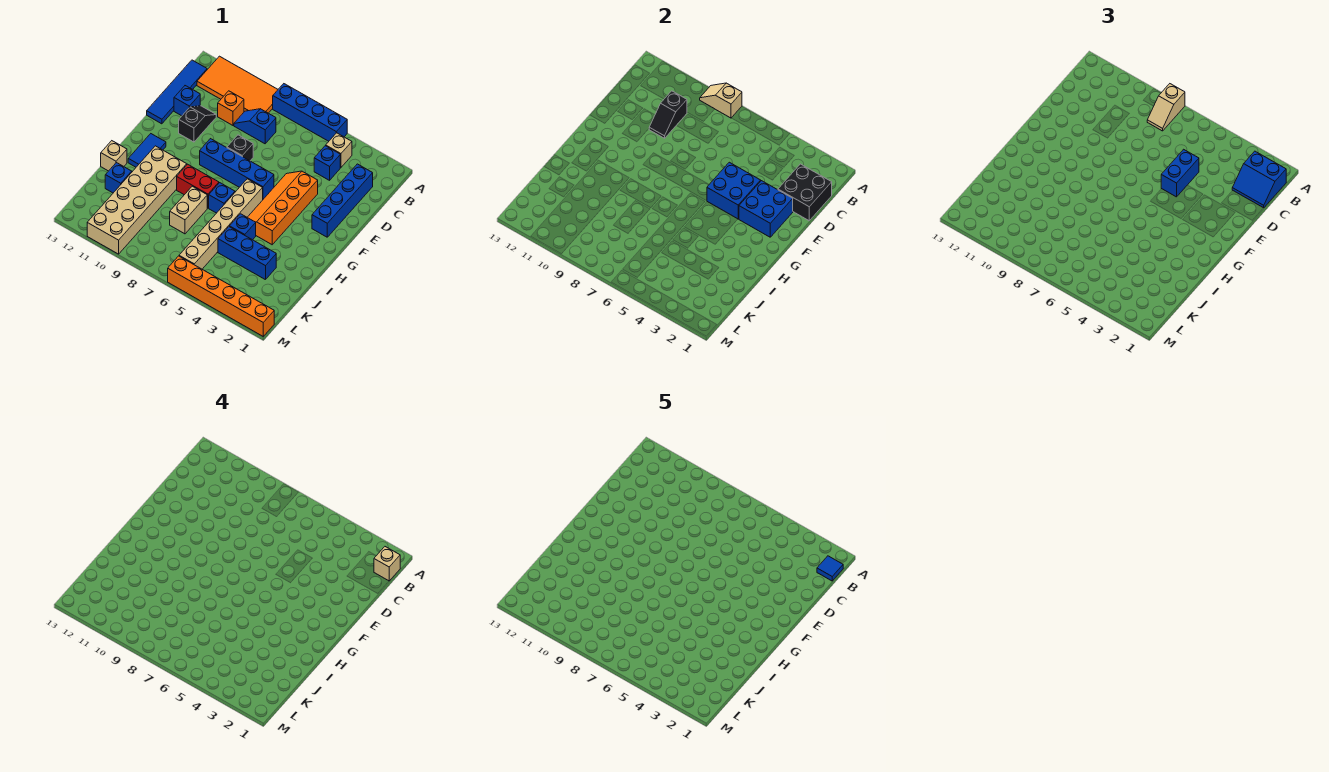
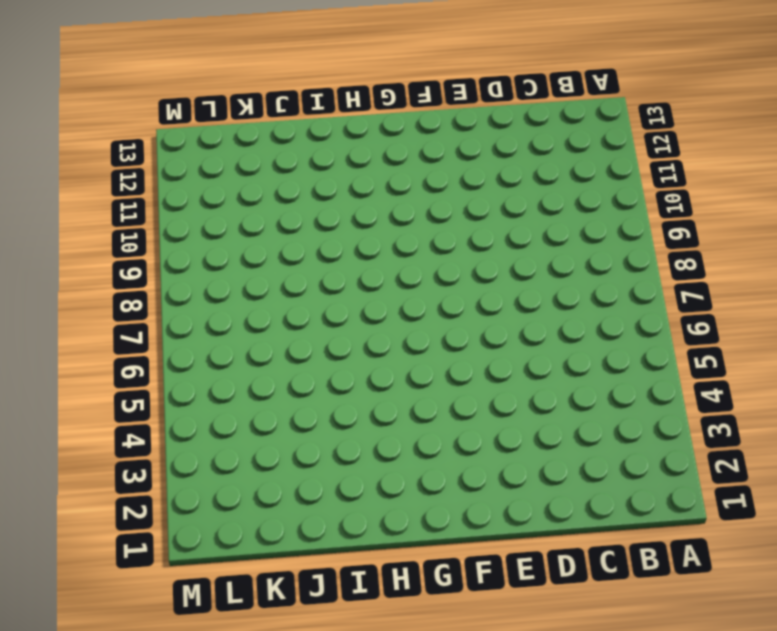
none -> blue brick A5:A8 level 1
none -> orange tile A9:B12 level 1
none -> tan brick B4 level 1
none -> blue tile B13:E13 level 1

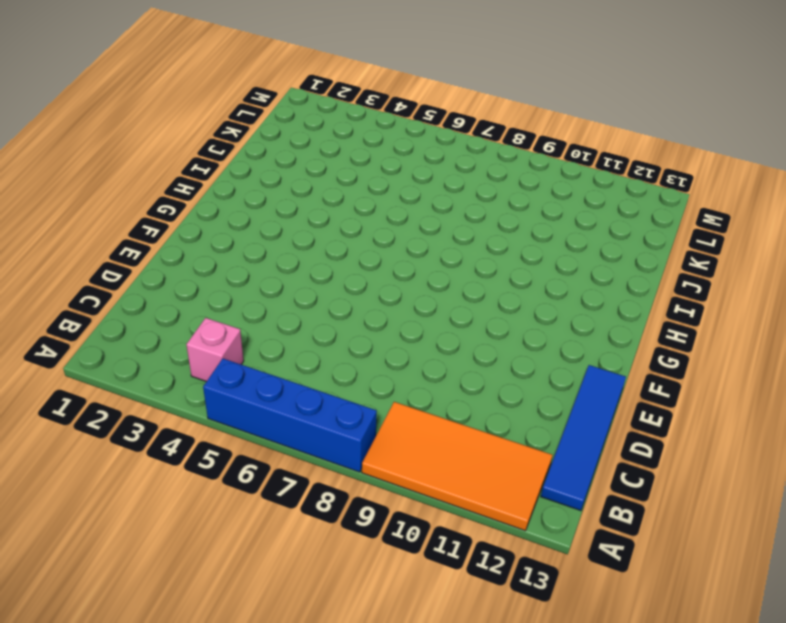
pink brick B4 level 1 -> tan brick B4 level 1
none -> blue brick C2:F2 level 1
none -> blue brick C4 level 1
none -> blue slope C8:C9 level 1 top 8
none -> orange brick C10 level 1

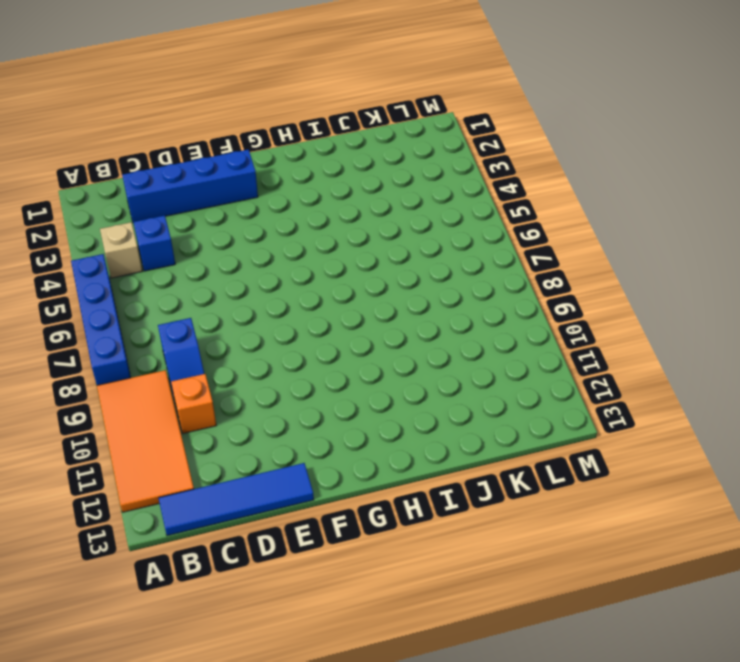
none -> black slope D11:E11 level 1 top E
none -> blue brick D12 level 1
none -> orange slope E4:H5 level 1 top 4
none -> black brick E8 level 1

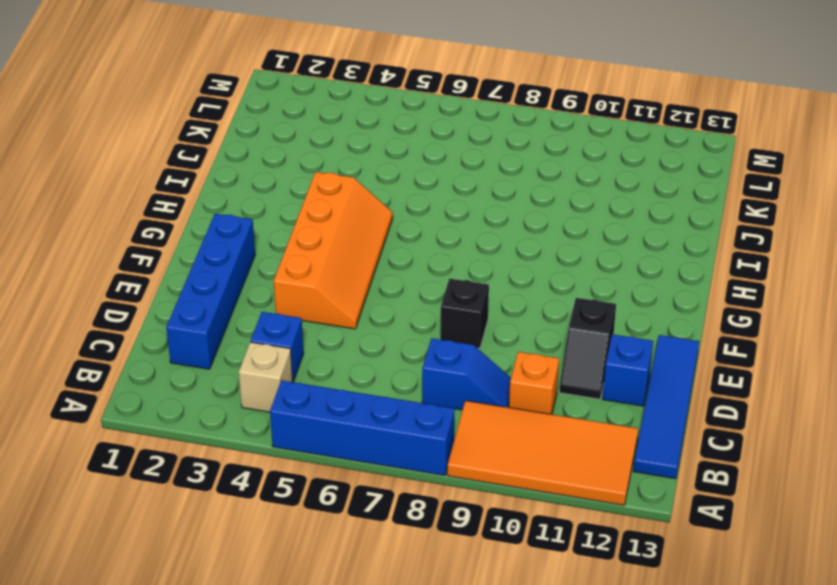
none -> blue brick F6:F9 level 1
none -> tan brick G6:L6 level 1
none -> blue tile G12:H12 level 1
none -> blue brick H7 level 1

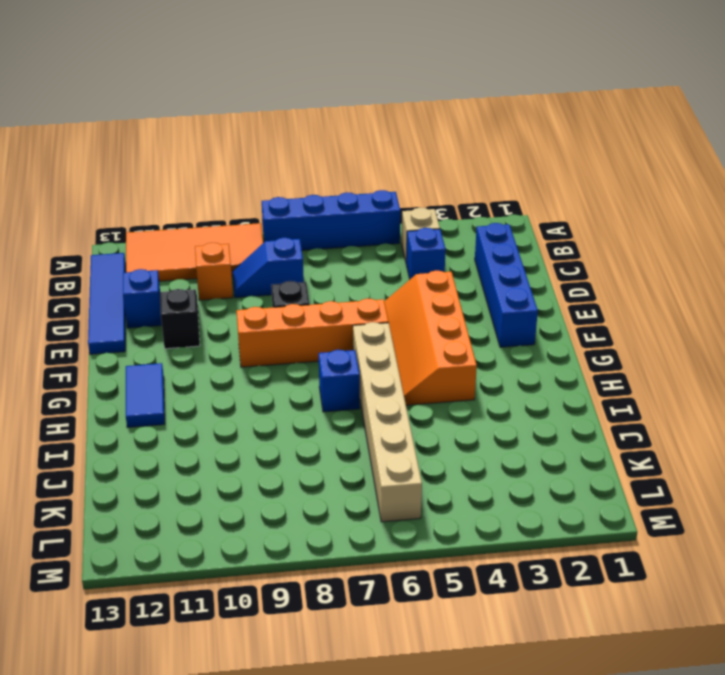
orange brick F6:F9 level 1 -> blue brick F6:F9 level 1
none -> red brick H8:H9 level 1
none -> tan brick H10:M11 level 1
none -> blue brick I5 level 1
none -> tan brick I8:J8 level 1

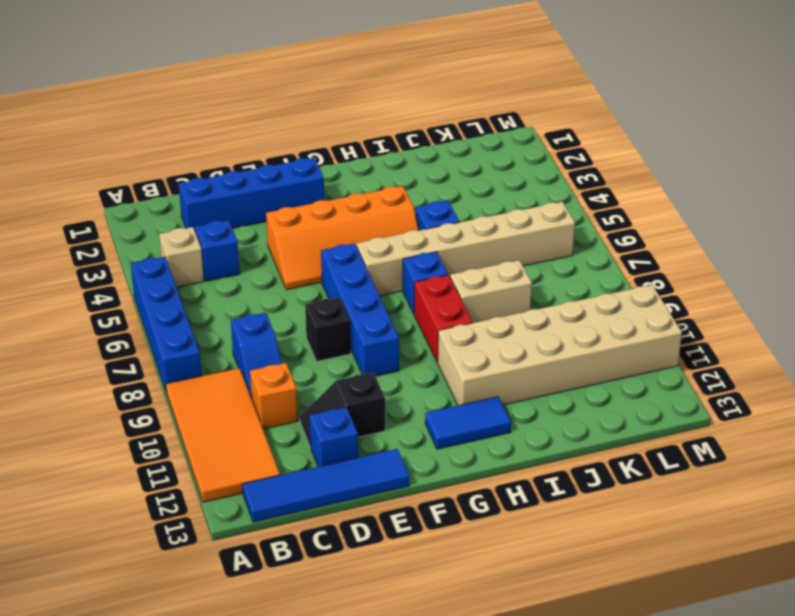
none -> tan brick I13 level 1
none -> blue brick J3:J5 level 1
none -> blue brick J12 level 1
none -> orange brick M1:M6 level 1

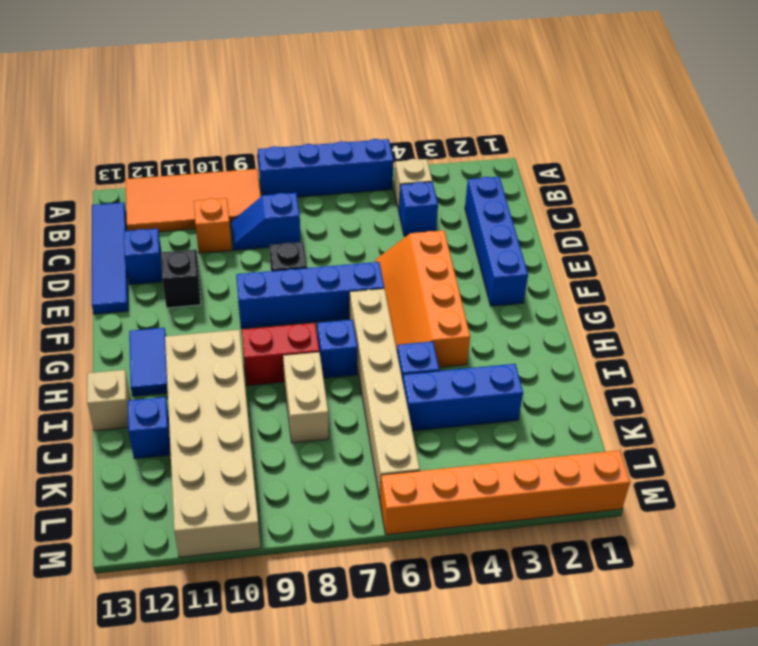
none -> tan slope A8:A9 level 2 top 8
none -> black brick C1:D2 level 2
none -> black slope C10:D10 level 2 top C
none -> blue brick E2:F3 level 2

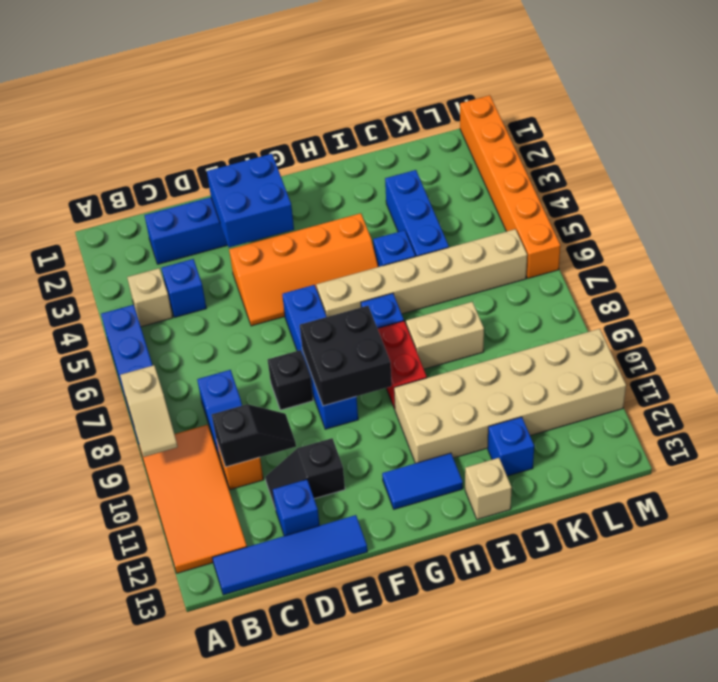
black brick F8:G9 level 2 -> black brick C1:D2 level 2
none -> blue brick E4:F5 level 2
none -> tan slope A8:B8 level 3 top A
none -> blue slope B1:C2 level 3 top B
none -> blue brick D5:E5 level 3

